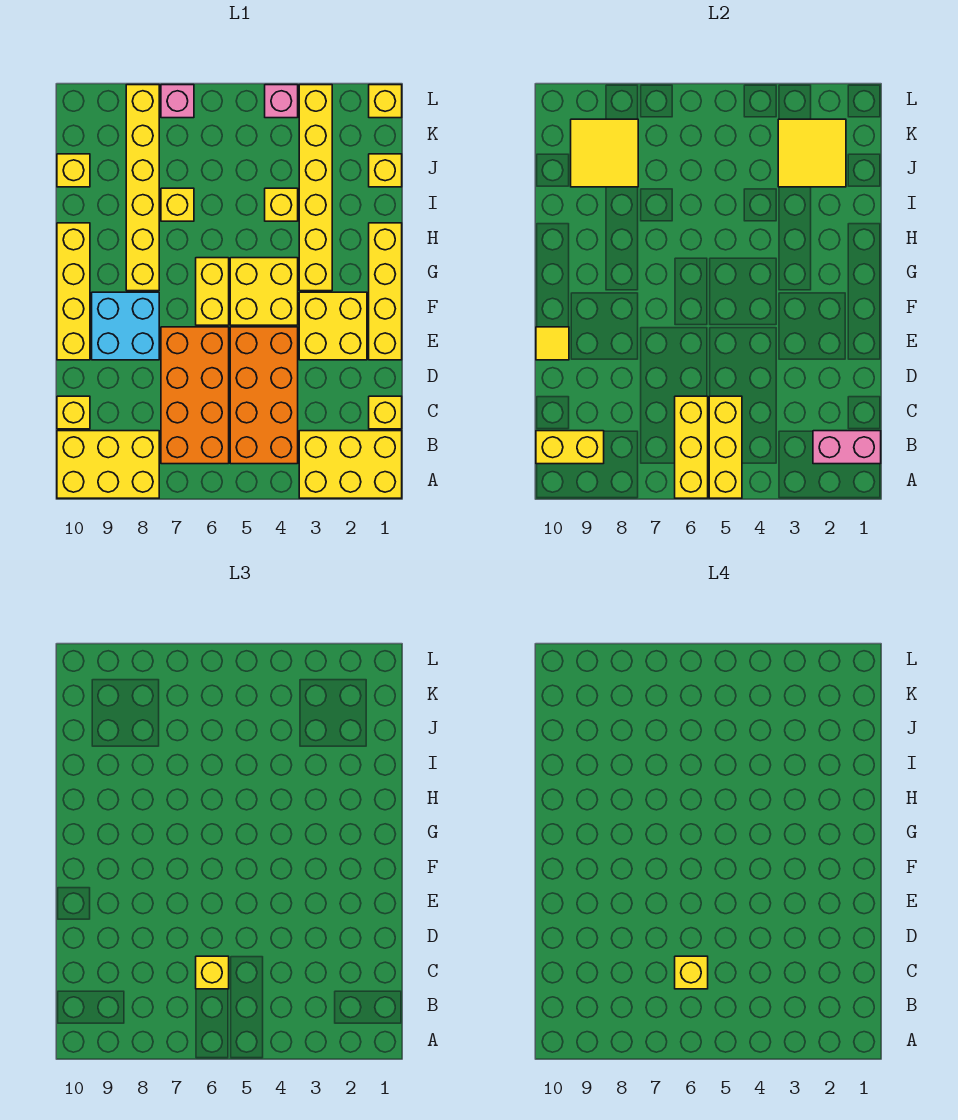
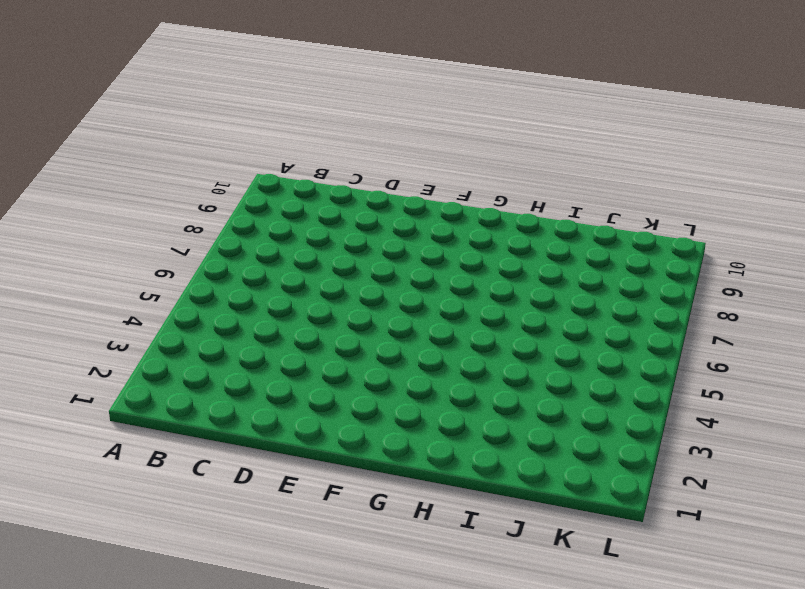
none -> yellow brick A1:B3 level 1
none -> yellow brick A8:B10 level 1
none -> orange brick B4:E5 level 1
none -> orange brick B6:E7 level 1

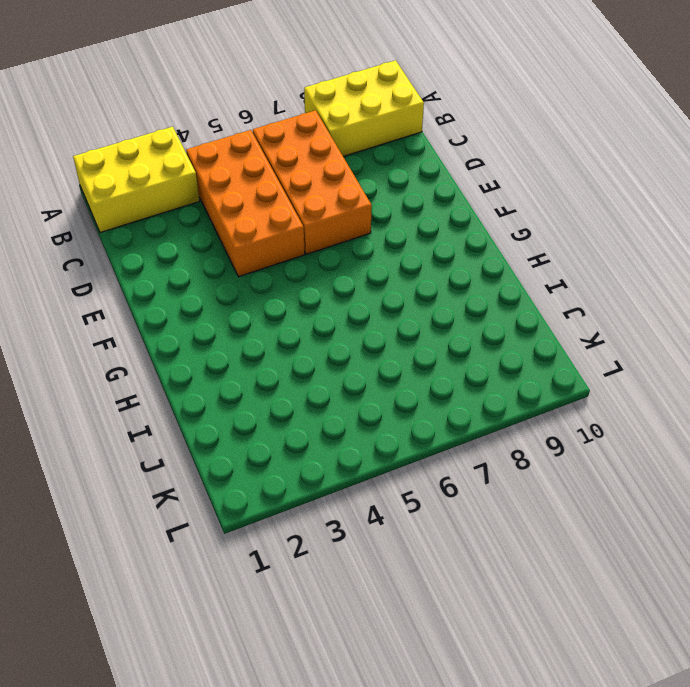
none -> yellow brick C1 level 1
none -> yellow brick C10 level 1
none -> yellow brick E1:H1 level 1
none -> yellow brick E2:F3 level 1

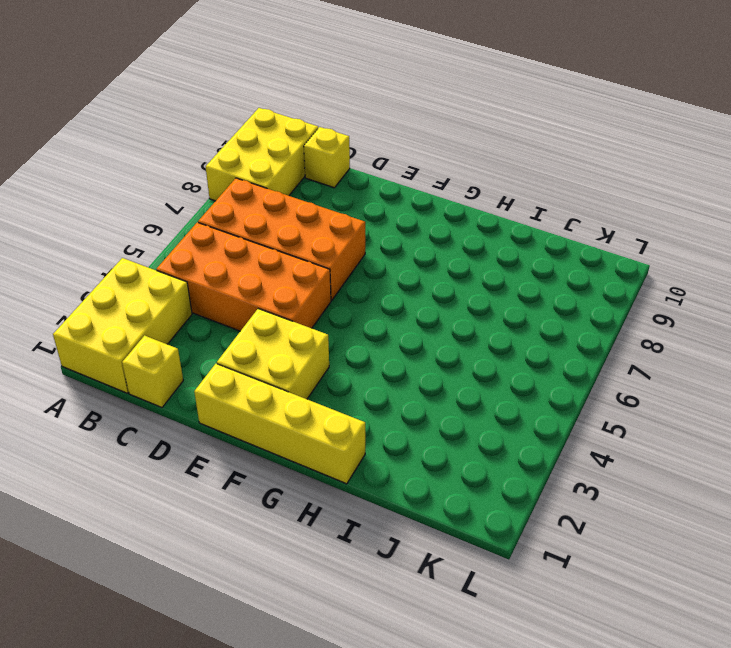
none -> cyan brick E8:F9 level 1
none -> yellow brick E10:H10 level 1
none -> yellow brick F4:G5 level 1
none -> yellow brick F6:G6 level 1

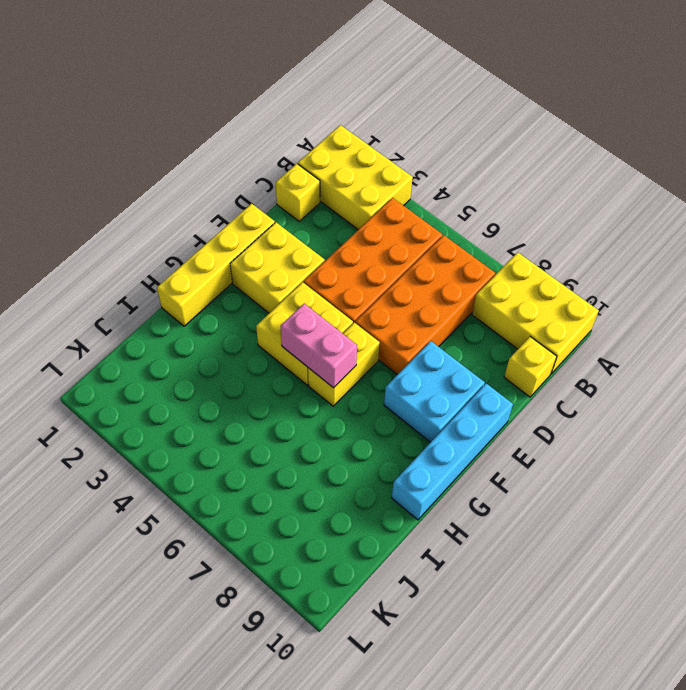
cyan brick E10:H10 level 1 -> yellow brick E10:H10 level 1
pink brick G5:G6 level 2 -> pink brick B1:B2 level 2
none -> yellow brick G3:L3 level 1
none -> yellow brick G8:L8 level 1
none -> yellow brick I4 level 1
none -> yellow brick I7 level 1

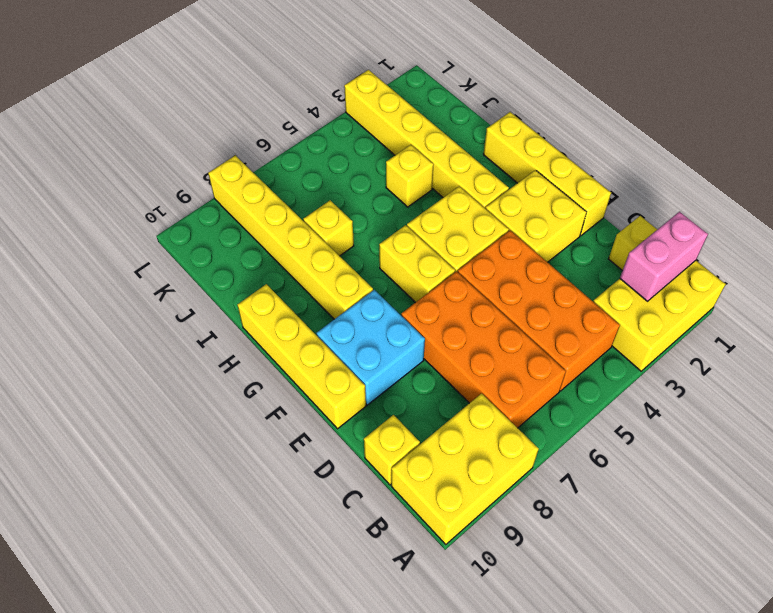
none -> yellow brick J1 level 1
none -> yellow brick J10 level 1
none -> yellow brick L1 level 1
none -> pink brick L4 level 1

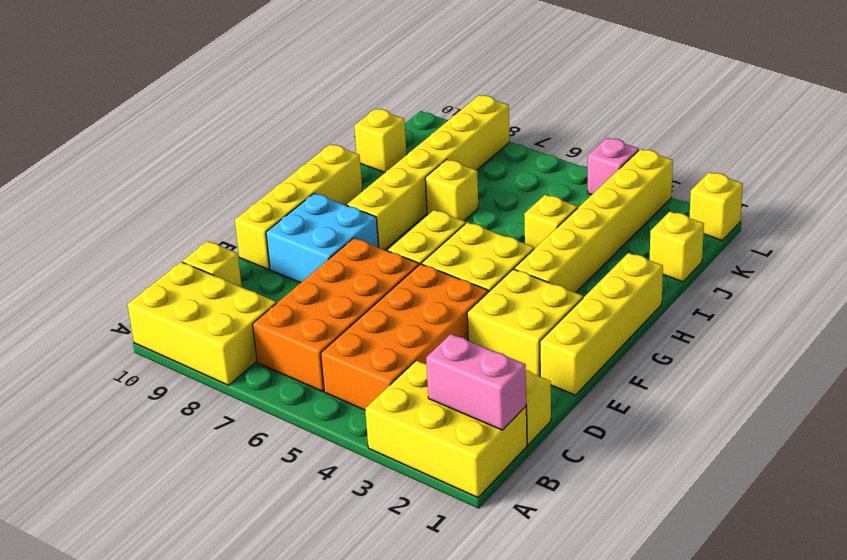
none -> pink brick L7 level 1
none -> yellow brick A5:C5 level 2
none -> yellow brick A6:C6 level 2
none -> yellow brick B9:B10 level 2

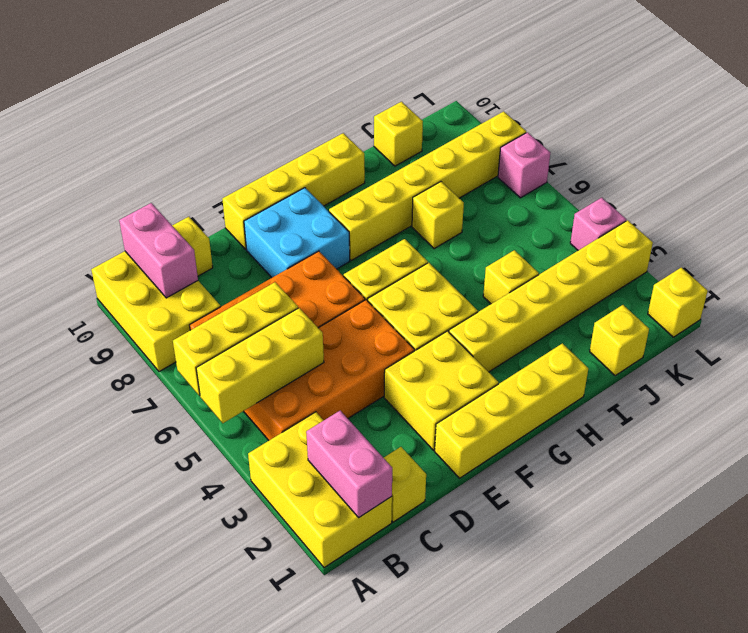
pink brick B9:B10 level 2 -> yellow brick B9:B10 level 2
none -> yellow tile E10 level 2
none -> yellow tile J2:K3 level 2
none -> yellow tile J8:K9 level 2
none -> yellow brick C6 level 3

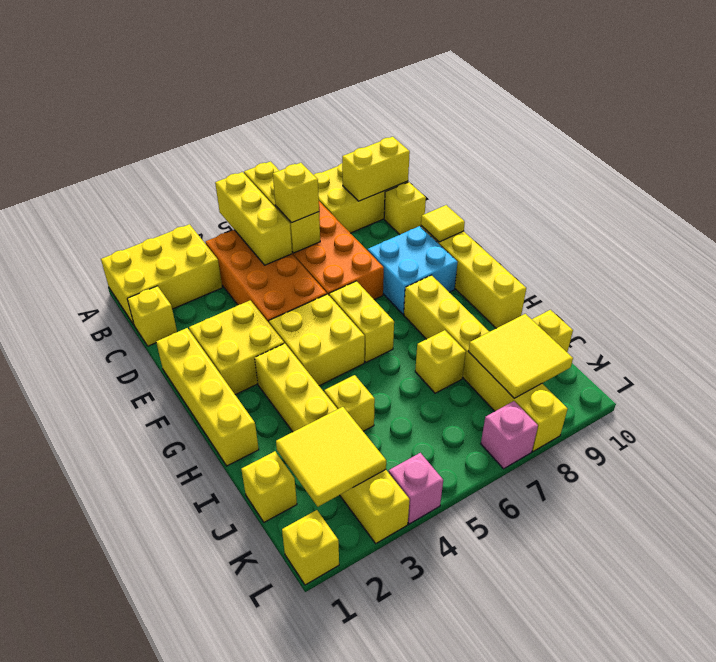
none -> pink brick B1:B2 level 2
none -> yellow brick C6 level 4

